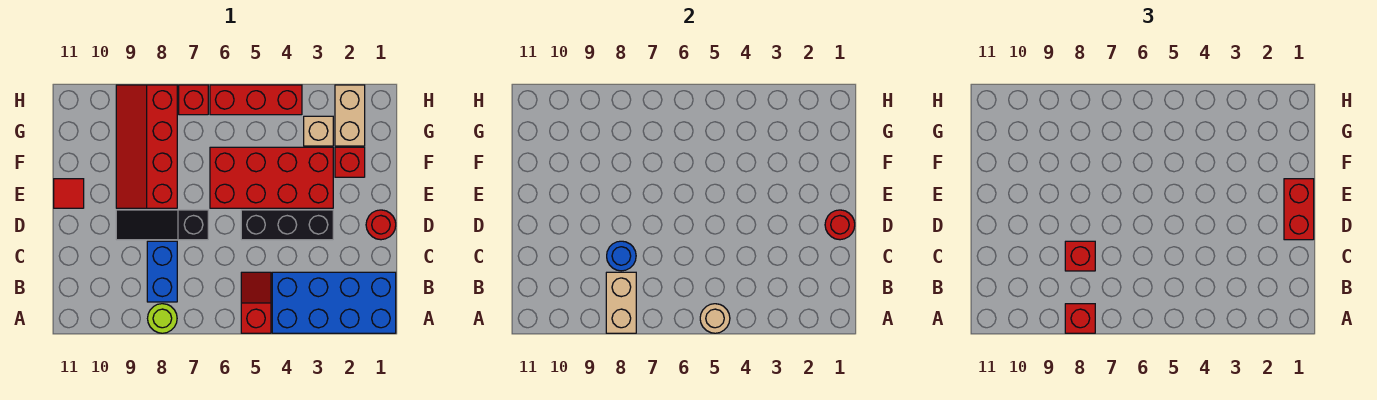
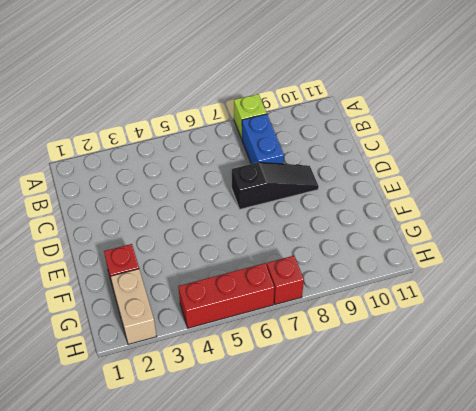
lime brick A8 level 1 -> lime round brick A8 level 1
none -> blue brick A1:B4 level 1
none -> red slope A5:B5 level 1 top A
none -> red round brick D1 level 1

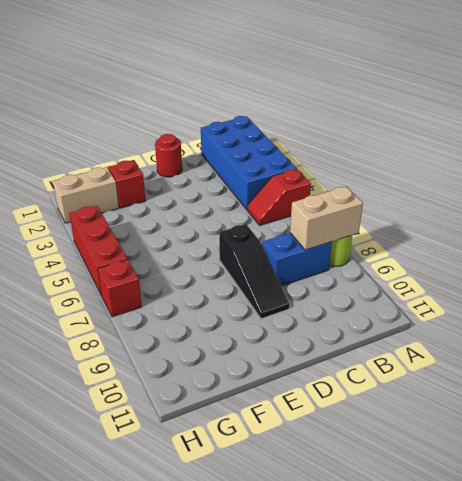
none -> black brick D3:D5 level 1
none -> red brick E3:F6 level 1
none -> red slope E8:H9 level 1 top 8

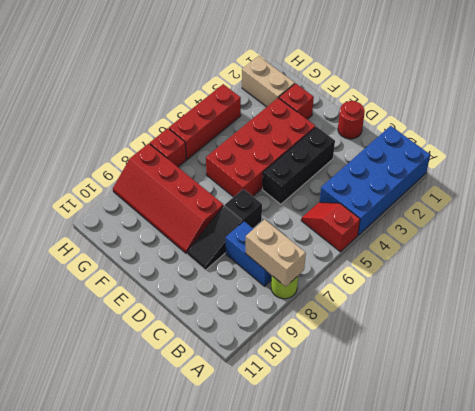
none -> red tile E11 level 1
none -> tan brick G3 level 1
none -> tan round brick A5 level 2

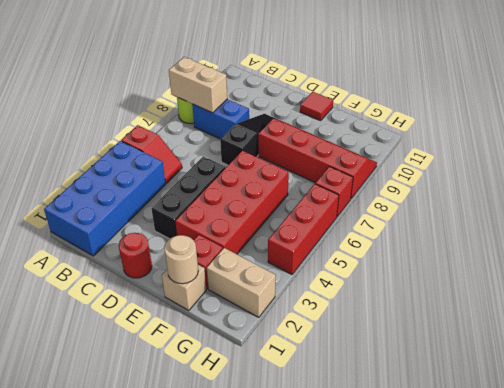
tan brick F1 level 1 -> tan brick G3 level 1
tan round brick F1 level 2 -> tan round brick A5 level 2
none -> blue round brick C8 level 2
none -> red round brick D1 level 2
none -> red brick A8 level 3

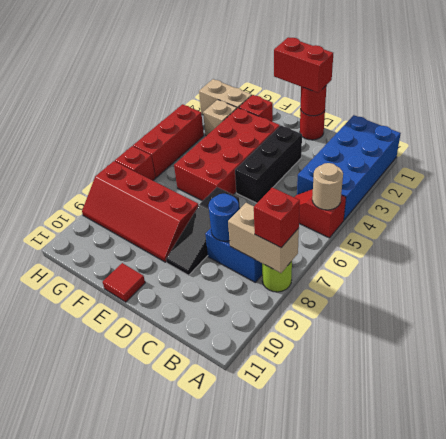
none -> red brick C8 level 3

